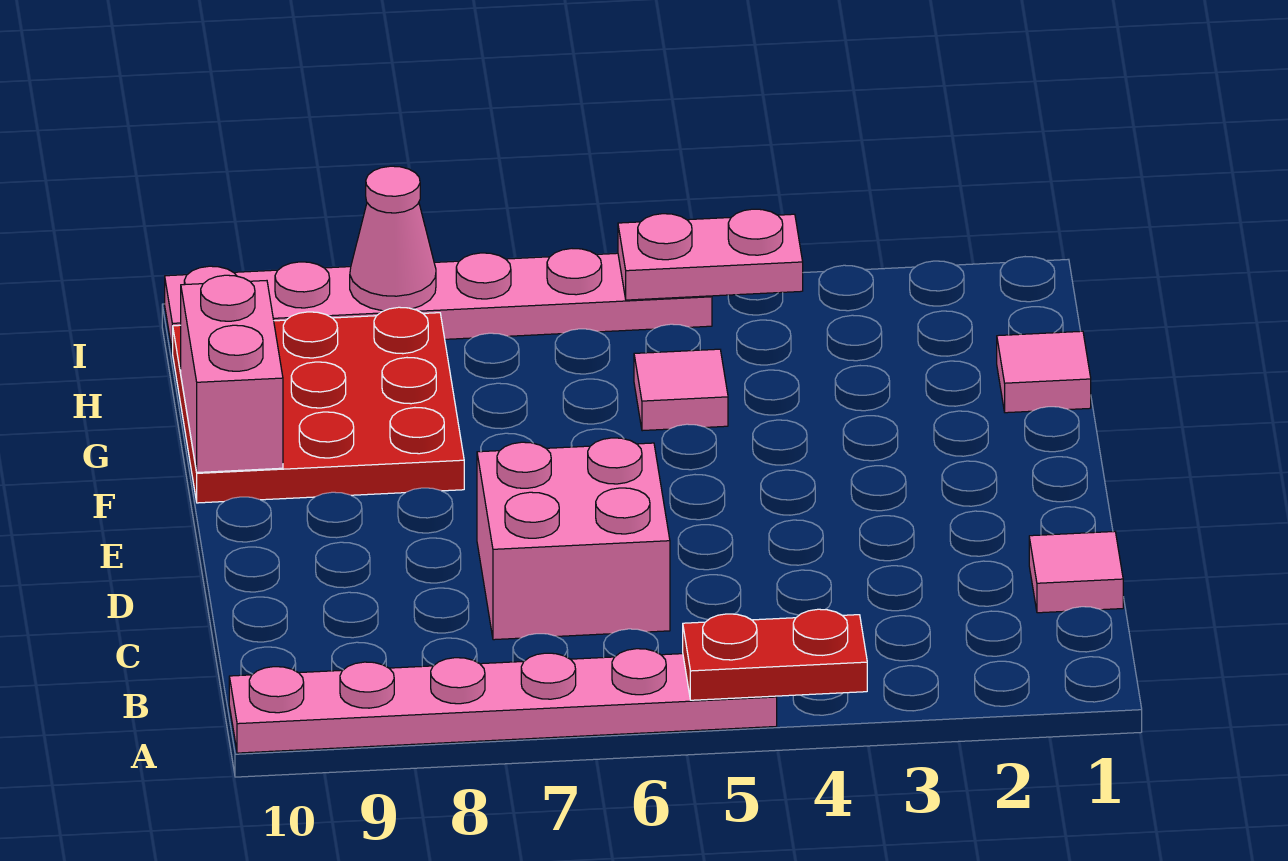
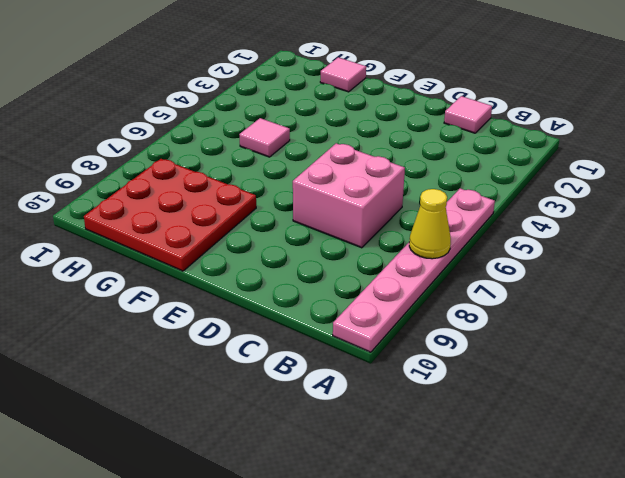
yellow cone A7 level 2 -> none
none -> pink plate I5:I10 level 1
none -> red plate A4:A5 level 2

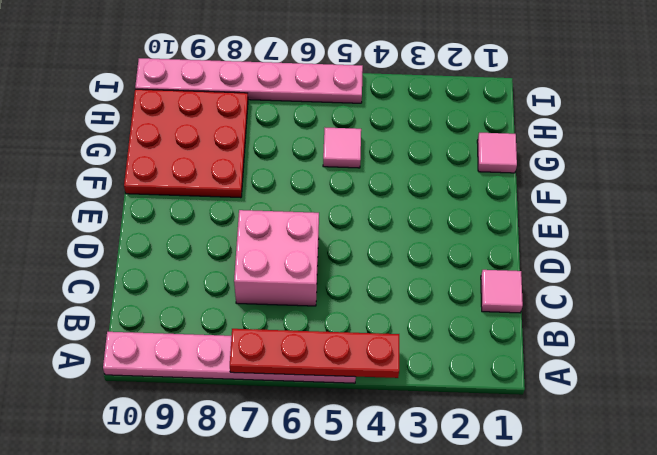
red plate A4:A7 level 2 -> red plate A4:A5 level 2
none -> pink brick F10:G10 level 2
none -> pink plate I4:I5 level 2

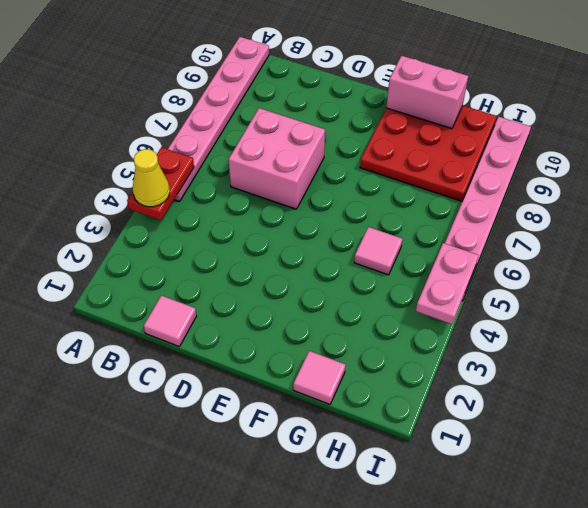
yellow cone A4 level 3 -> none
none -> pink cone I8 level 2

